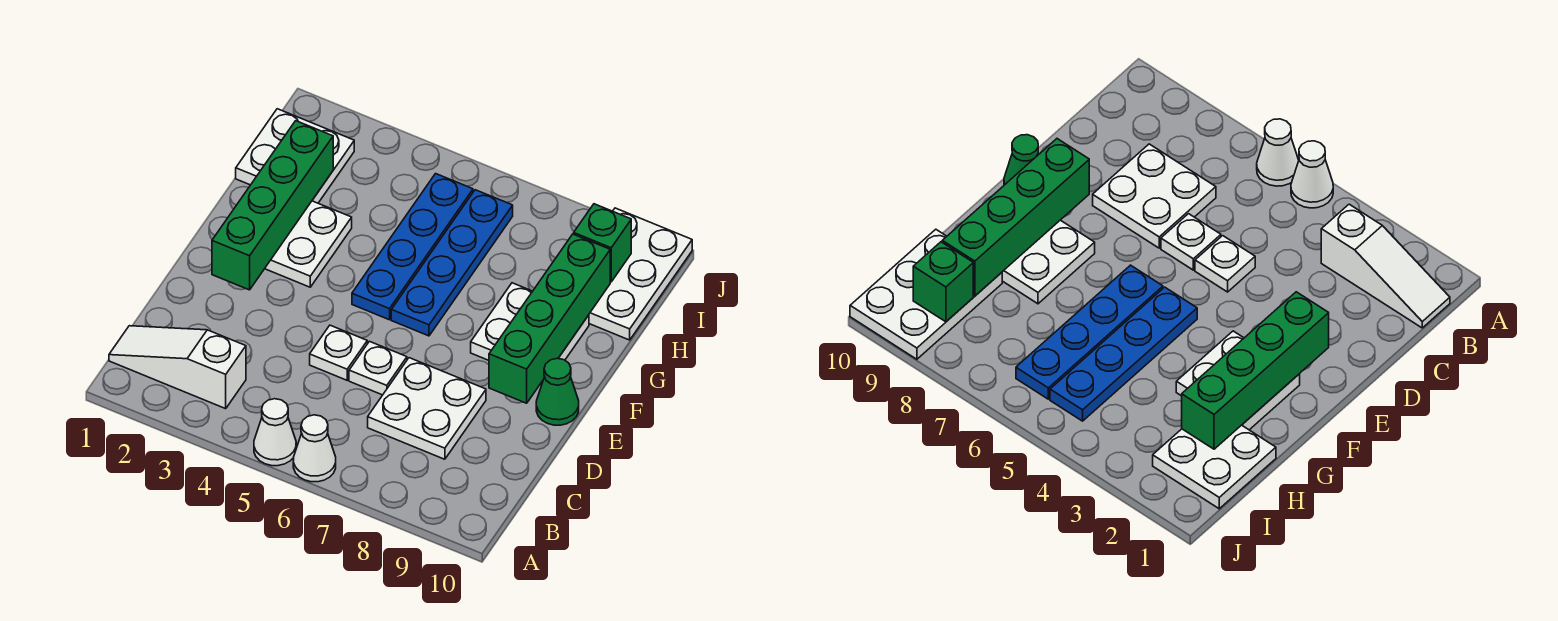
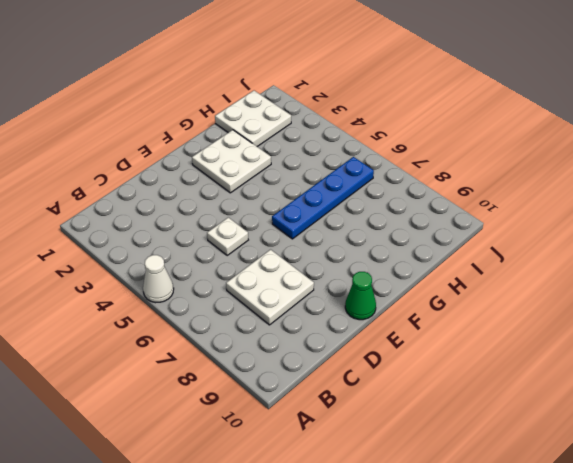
none -> white cone A6 level 1
none -> white slope B1:B3 level 1 top 3
none -> white plate D6 level 1

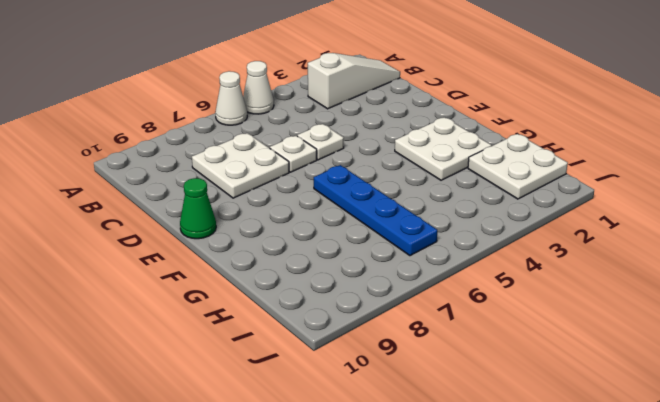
none -> blue plate F5:I5 level 1
none -> white plate F8:G9 level 1
none -> white plate H9:J10 level 1

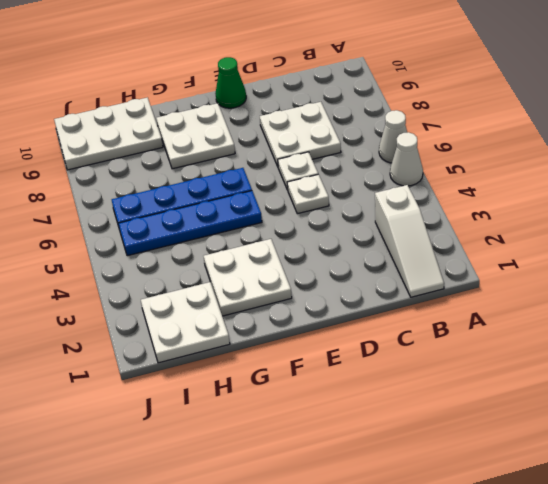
none -> green brick E2:H2 level 2
none -> green brick E9:H9 level 2
none -> green brick I9 level 2

